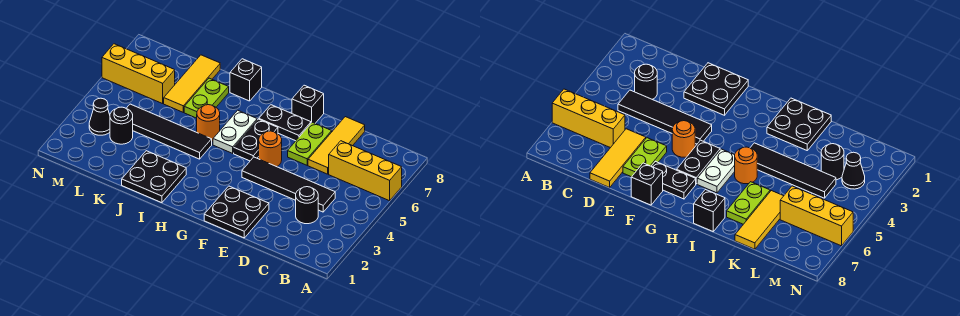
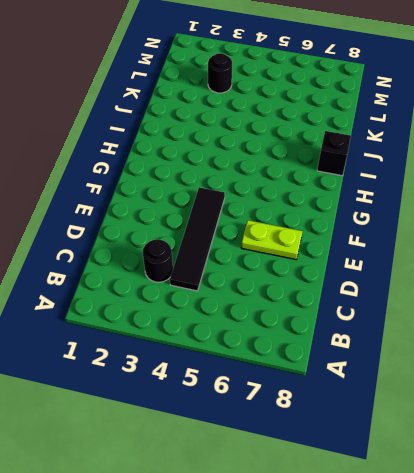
none -> yellow brick A6:C6 level 1
none -> yellow tile D6:D8 level 1
none -> black plate E1:F2 level 1

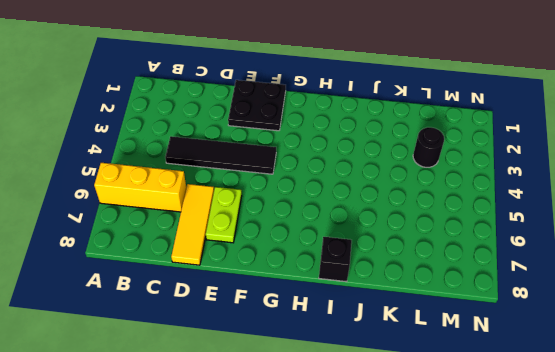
none -> black round brick C3 level 1
none -> orange round brick F5 level 1
none -> black plate F7:G7 level 1

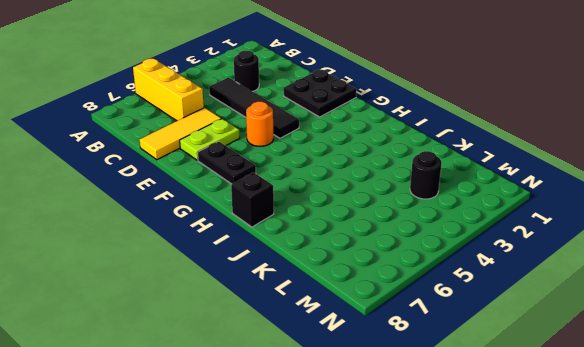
none -> black brick F8 level 1
none -> black plate G5:G6 level 1
none -> white plate H5:H6 level 1

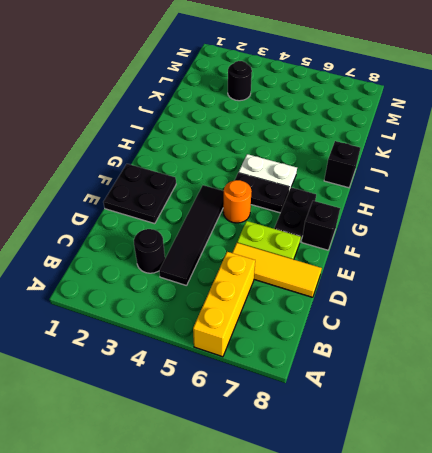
none -> black plate I1:J2 level 1
none -> black tile I4:L4 level 1
none -> orange round brick I5 level 1

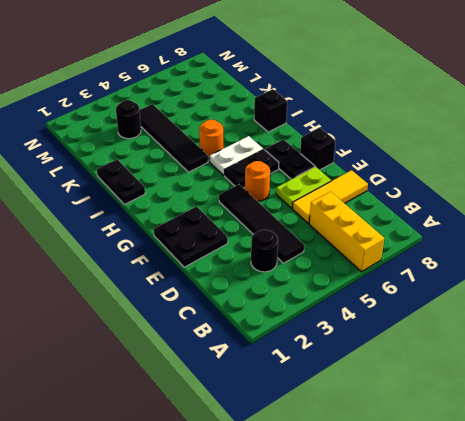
black plate I1:J1 level 1 -> black plate I1:J2 level 1
none -> lime plate J6:J7 level 1
none -> yellow tile K6:K8 level 1
none -> yellow brick L6:N6 level 1

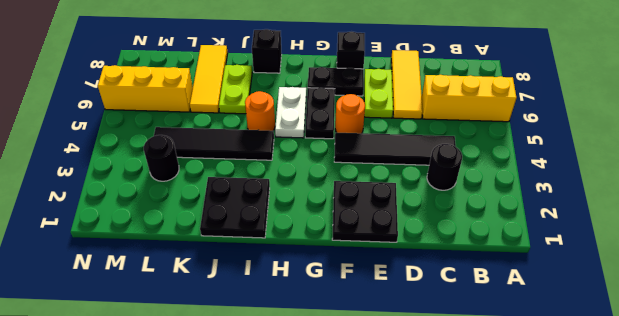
none -> black cone M3 level 1

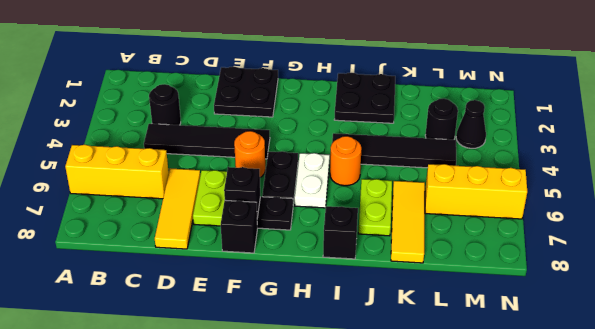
black brick F7 level 2 -> none

